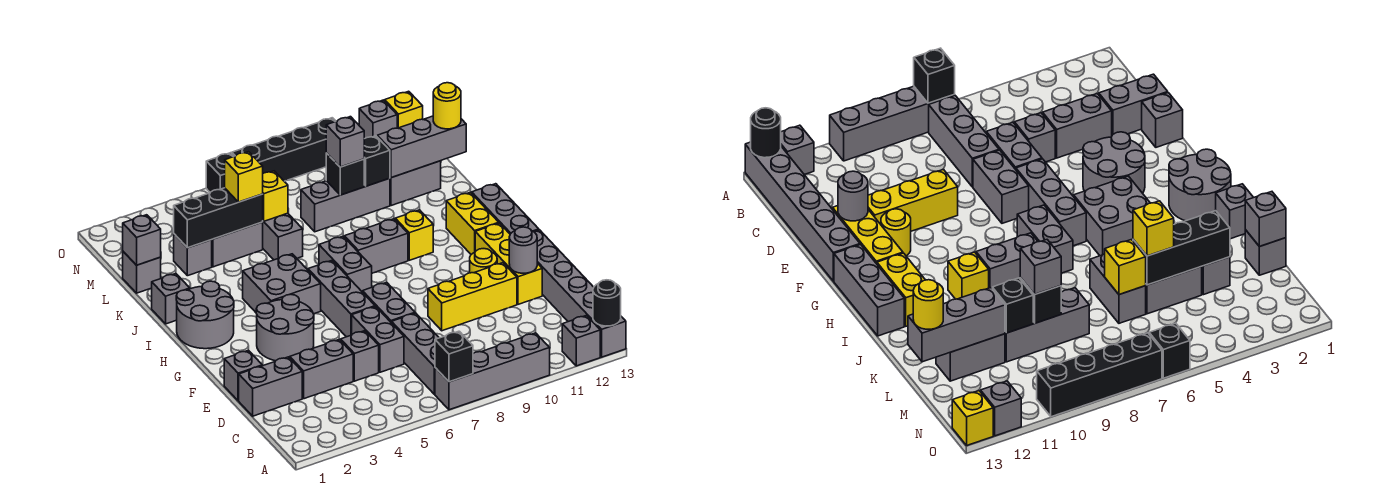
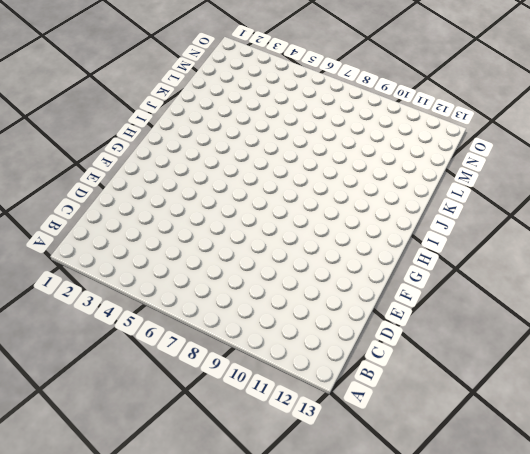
none -> grey brick A7:A10 level 1
none -> grey brick A12 level 1
none -> grey brick A13:F13 level 1
none -> grey brick B7:D7 level 1

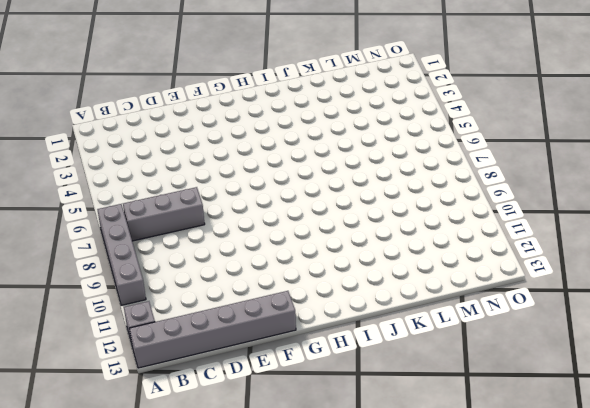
none -> grey brick D1:D2 level 1
none -> grey brick D3:D4 level 1
none -> grey brick D5 level 1
none -> grey brick D6:E6 level 1

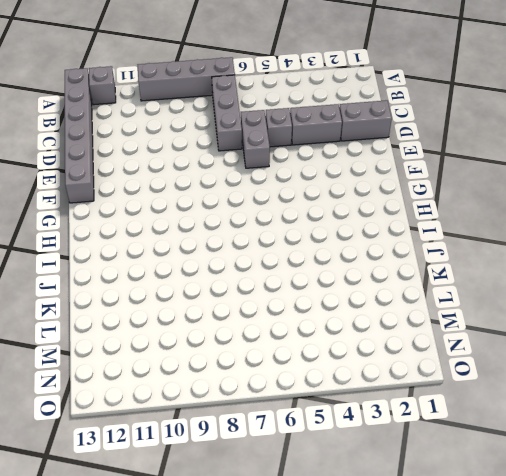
none -> grey brick E1 level 1
none -> grey brick E7:F7 level 1
none -> yellow brick E9:E11 level 1
none -> yellow brick E12:G12 level 1

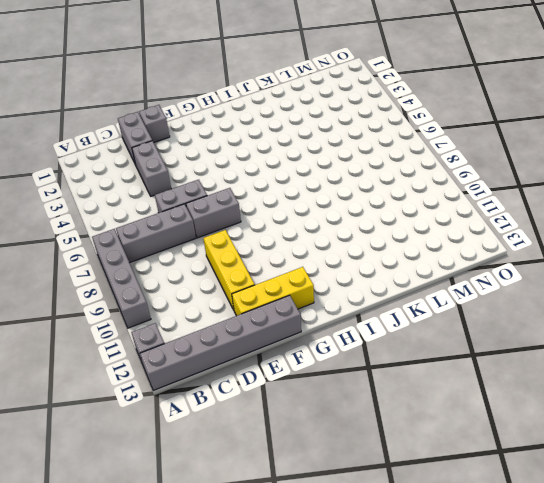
none -> grey brick D5 level 1
none -> grey round brick F3:G4 level 1
none -> grey brick F6:H6 level 1
none -> yellow round brick F11 level 1

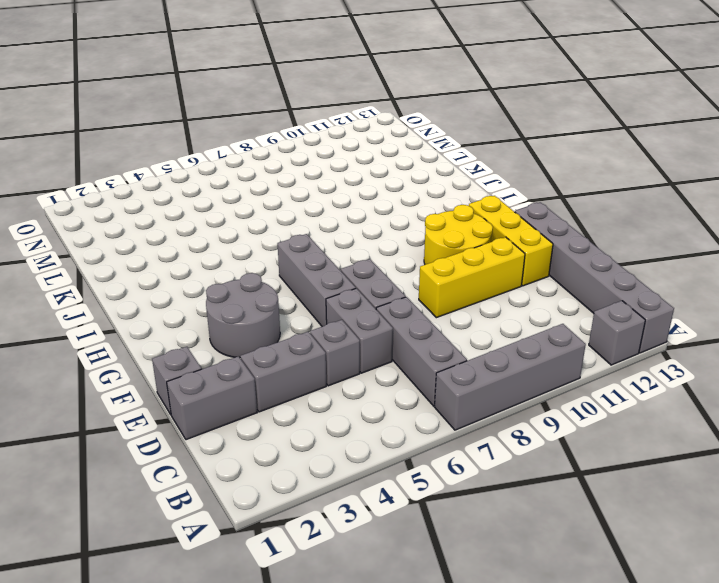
yellow round brick F10:G11 level 1 -> yellow round brick F11 level 1
none -> grey brick G13:I13 level 1
none -> grey round brick H1:I2 level 1
none -> grey brick H4:I5 level 1
none -> grey brick H7:I7 level 1

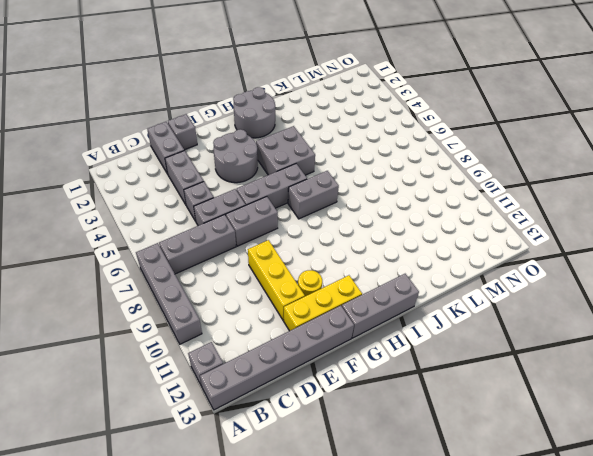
none -> yellow brick H12:I12 level 1
none -> grey brick I8:I9 level 1
none -> yellow brick I10 level 1
none -> grey brick J1 level 1

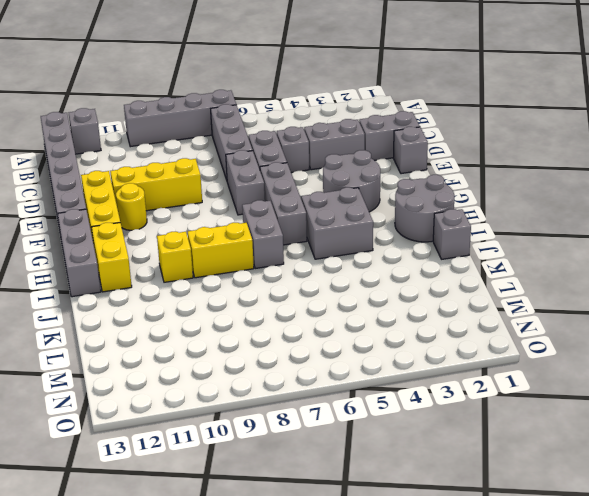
yellow brick I8:I9 level 1 -> grey brick I8:I9 level 1
none -> grey brick K6:L6 level 1
none -> grey brick L1 level 1
none -> grey brick L3 level 1
none -> grey brick L4:L5 level 1

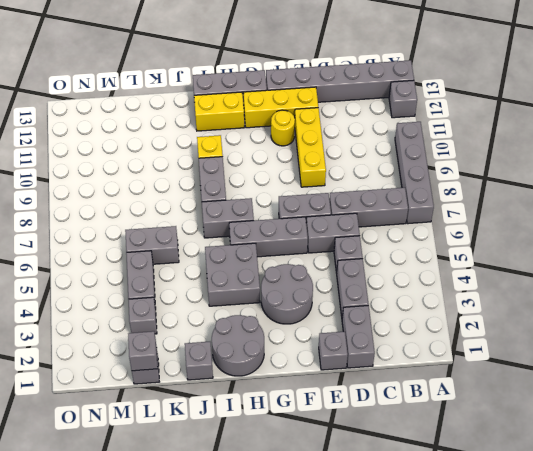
none -> grey brick L8:L10 level 1
none -> grey brick L11:L12 level 1
none -> black brick O6 level 1
none -> black brick O7:O10 level 1

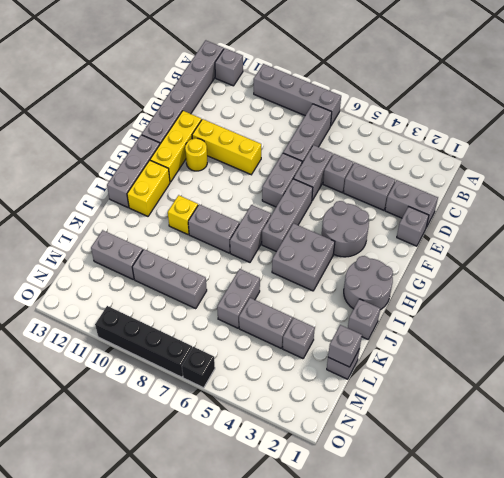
none -> grey brick O12 level 1
none -> yellow brick O13 level 1
none -> black brick A7 level 2
none -> black round brick A13 level 2

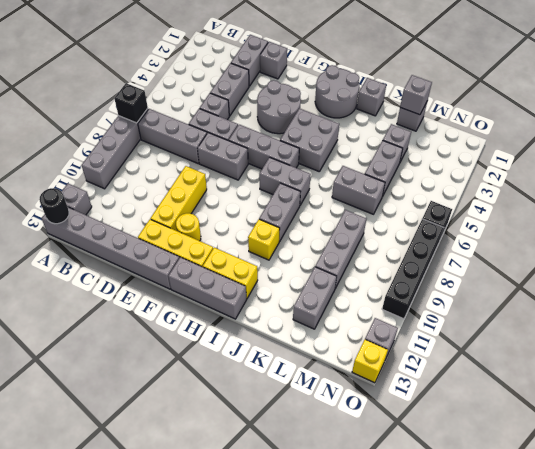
none -> grey round brick E12 level 2
none -> black brick L3:L5 level 2
none -> yellow brick L6 level 2
none -> black brick L9 level 2

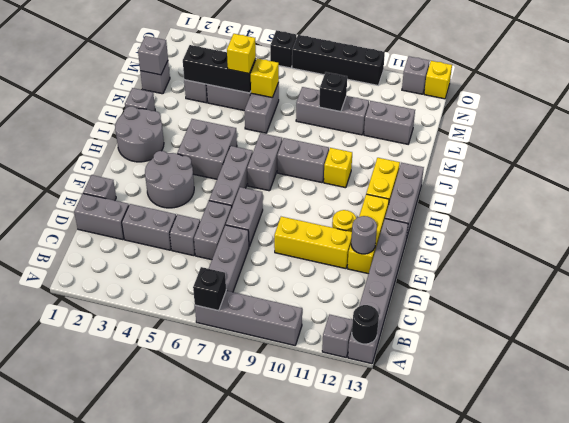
none -> black brick L10 level 2
none -> grey brick L11:L13 level 2
none -> grey brick L9 level 3
none -> yellow round brick L13 level 3

